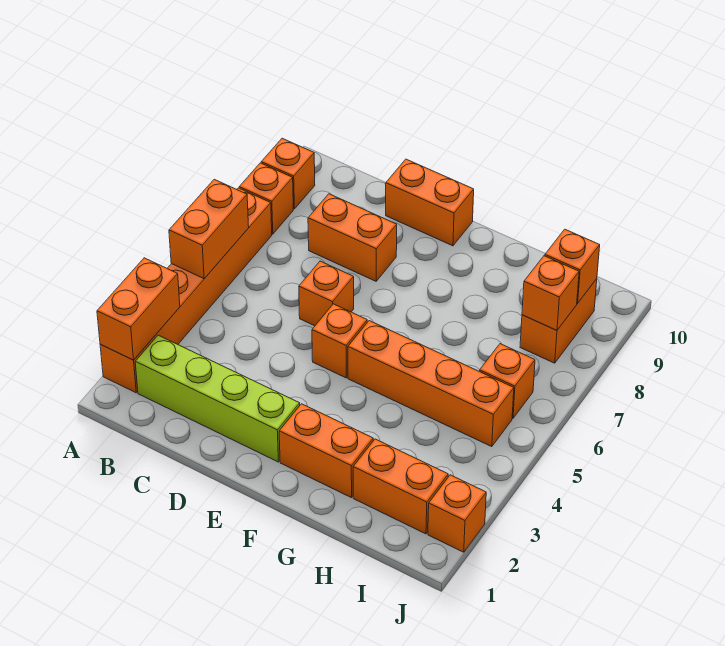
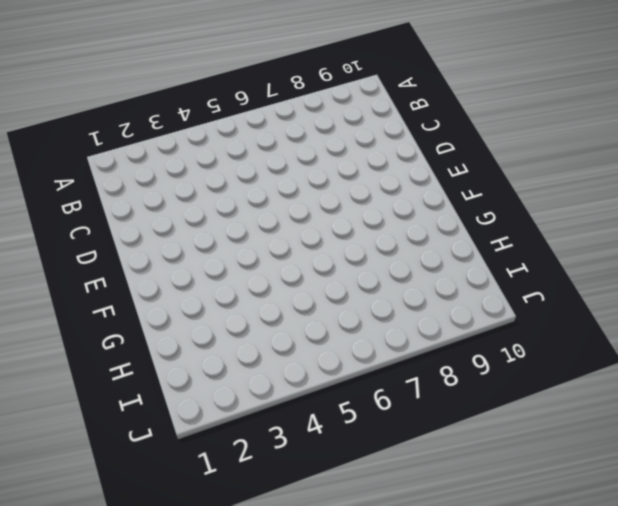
none -> orange brick A2:A7 level 1
none -> orange brick A8 level 1
none -> orange brick A9 level 1

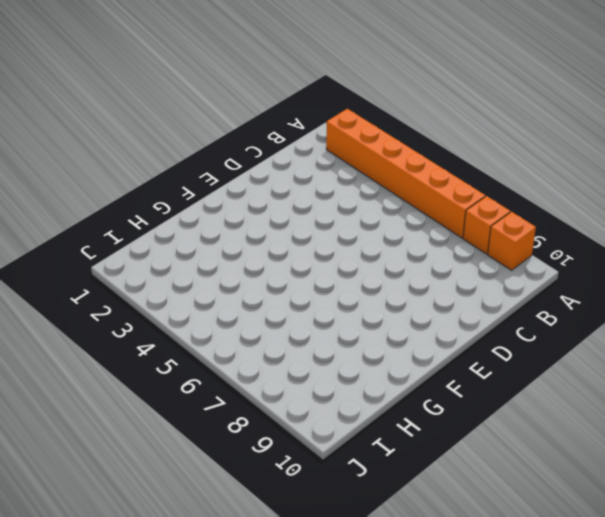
none -> lime brick B2:E2 level 1
none -> orange brick C8:D8 level 1
none -> orange brick D6 level 1

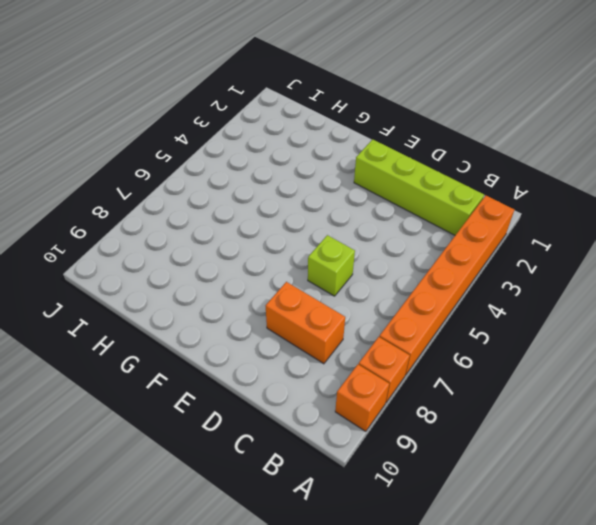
lime brick D6 level 1 -> orange brick D6 level 1
none -> orange brick D10:E10 level 1
none -> orange brick E5 level 1
none -> orange brick F2:G2 level 1

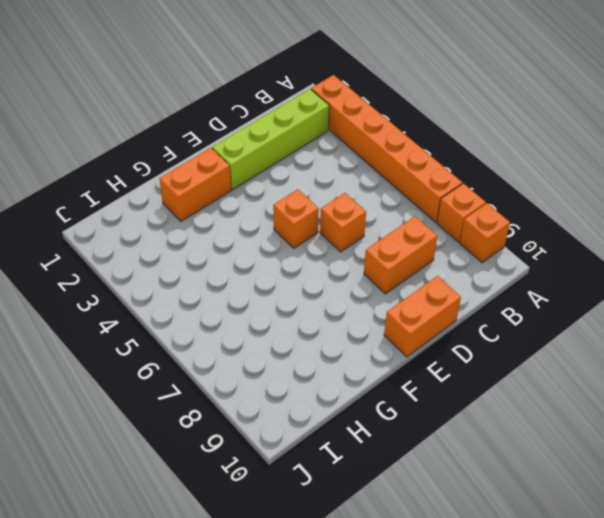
none -> orange brick F5:I5 level 1
none -> orange brick H2:I2 level 1
none -> orange brick I6 level 1

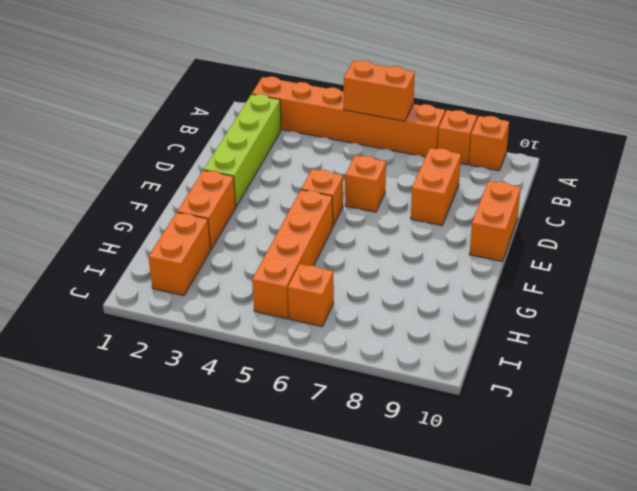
none -> orange brick I8:I9 level 1
none -> orange brick J2 level 1
none -> orange brick A2:A3 level 2

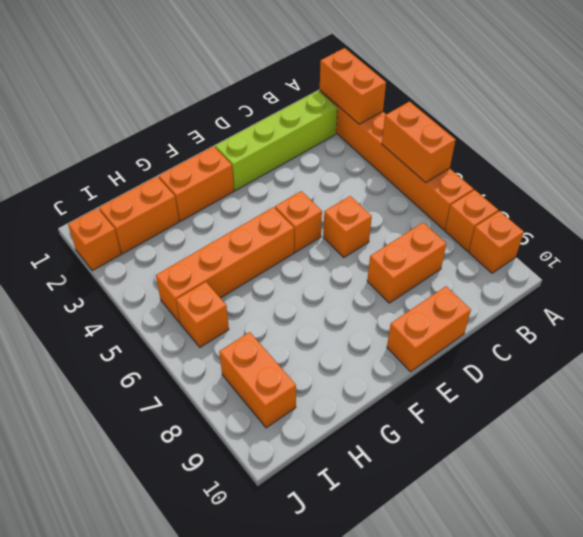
none -> orange brick I8 level 2
none -> orange brick I9 level 2

